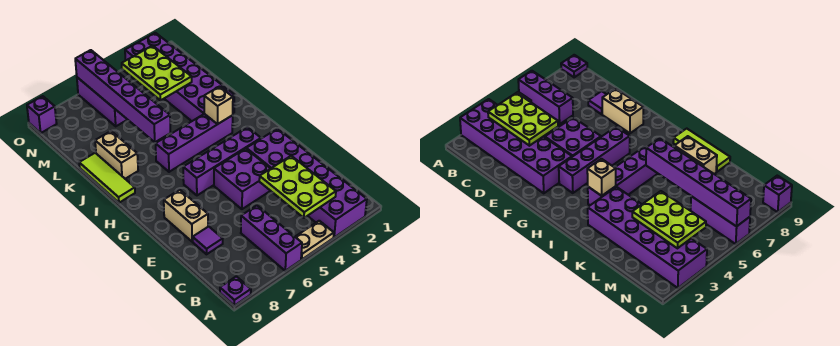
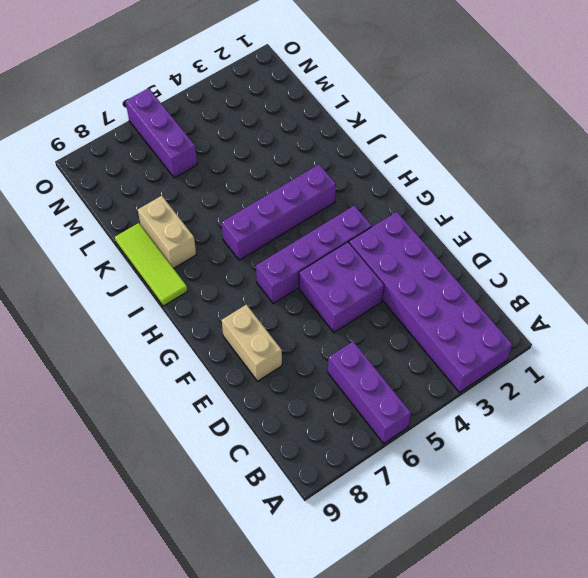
none -> tan plate A4:A5 level 1
none -> purple plate A9 level 1
none -> purple tile D8 level 1

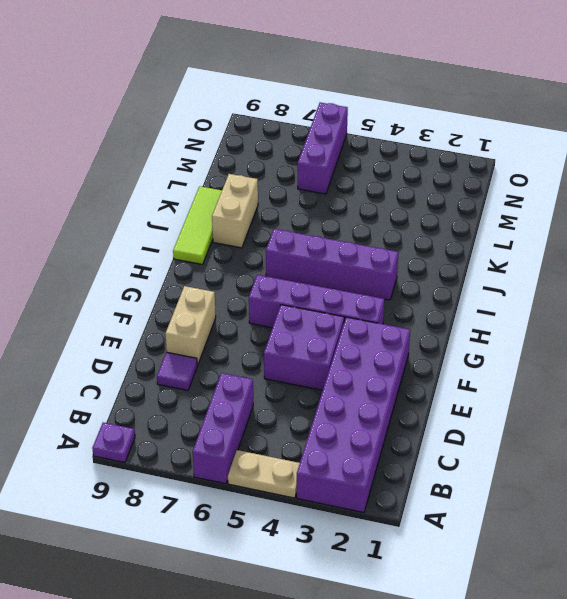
none -> purple brick J2:O3 level 1
none -> purple brick O9 level 1
none -> lime plate B3:D4 level 2

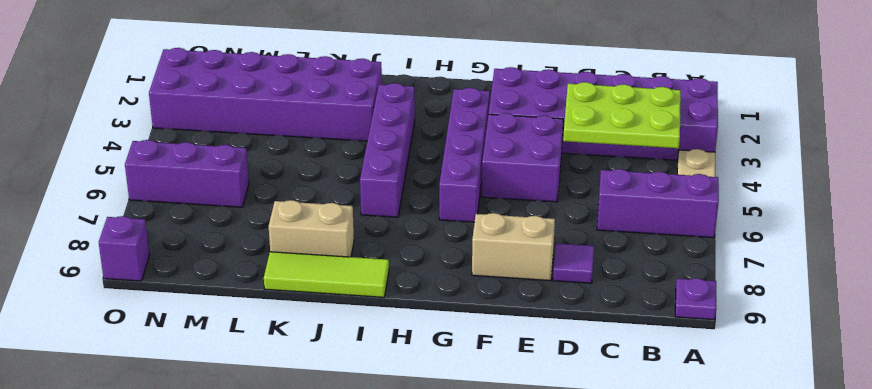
none -> tan brick I3 level 2
none -> purple brick J6:O6 level 2
none -> lime plate L3:N4 level 2

